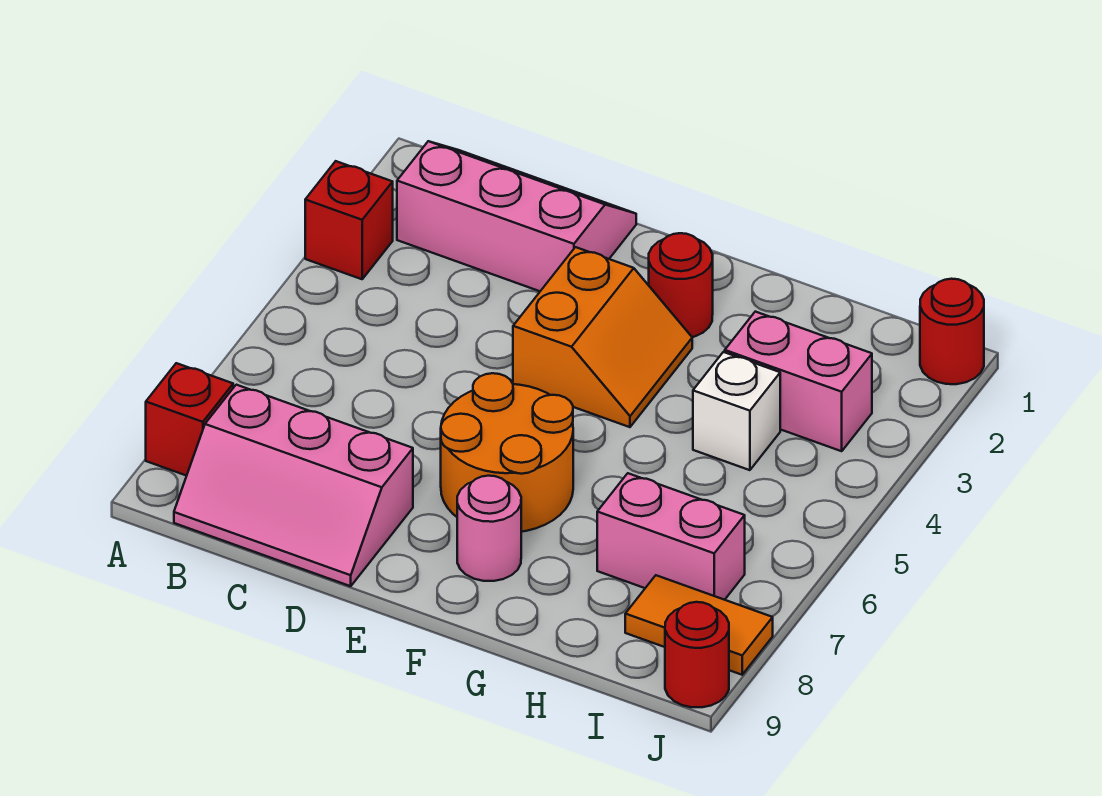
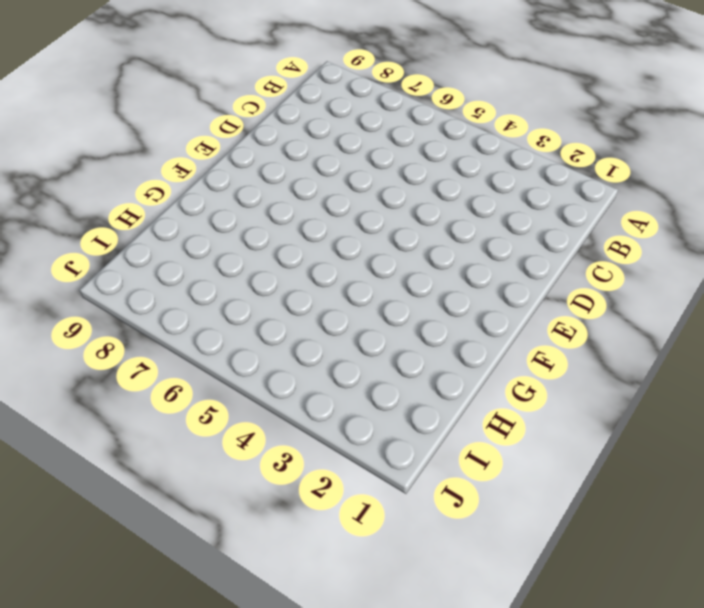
none -> red brick A3 level 1
none -> red brick A8 level 1
none -> pink slope B1:D2 level 1 top 2

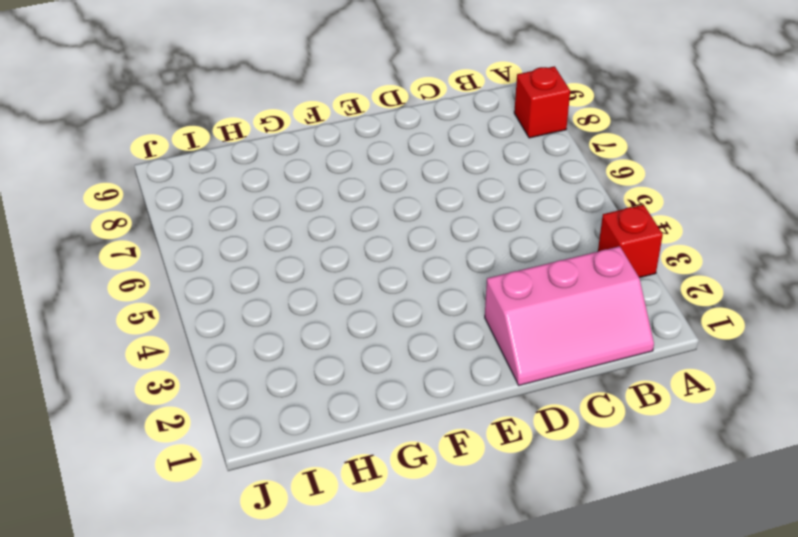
none -> pink slope B8:D9 level 1 top 8
none -> orange slope E3:F4 level 1 top E
none -> orange round brick E6:F7 level 1

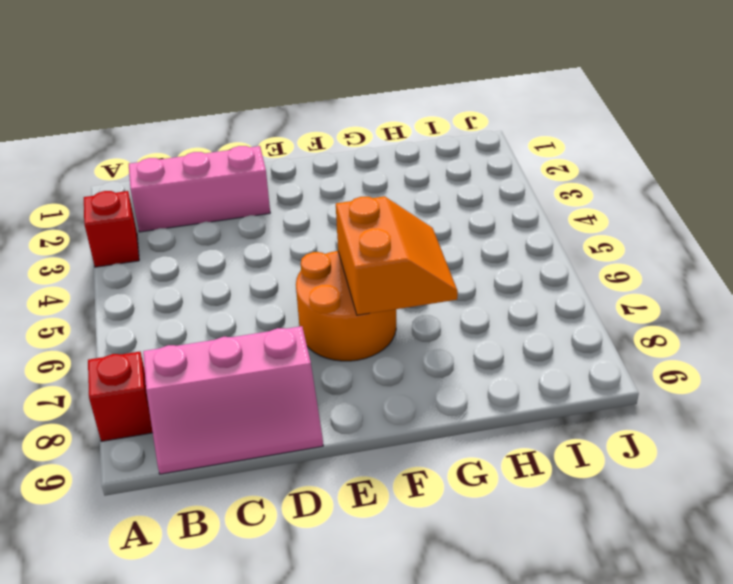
orange slope F6:G7 level 2 top F -> orange slope E3:F4 level 1 top E
none -> red round brick F2 level 1
none -> pink round brick F8 level 1
none -> pink brick H3:I3 level 1

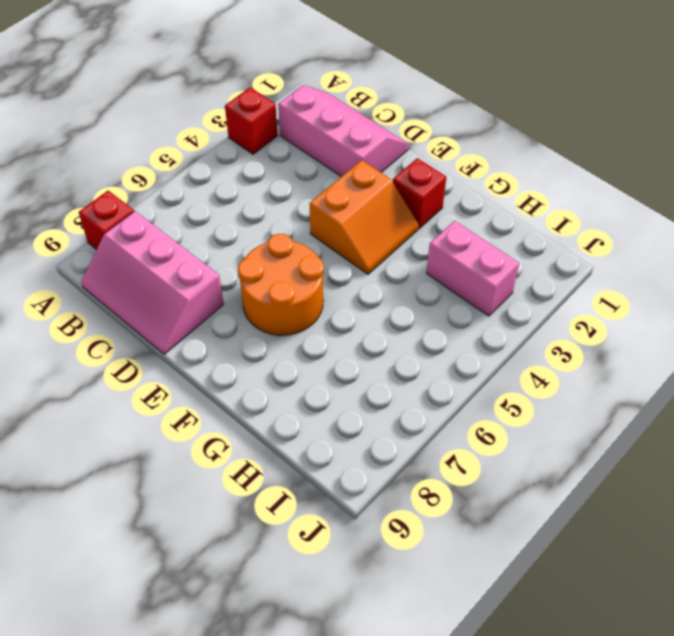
red brick F2 level 1 -> red round brick F2 level 1
none -> pink round brick F8 level 1
none -> white brick H4 level 1
none -> pink brick H7:I7 level 1

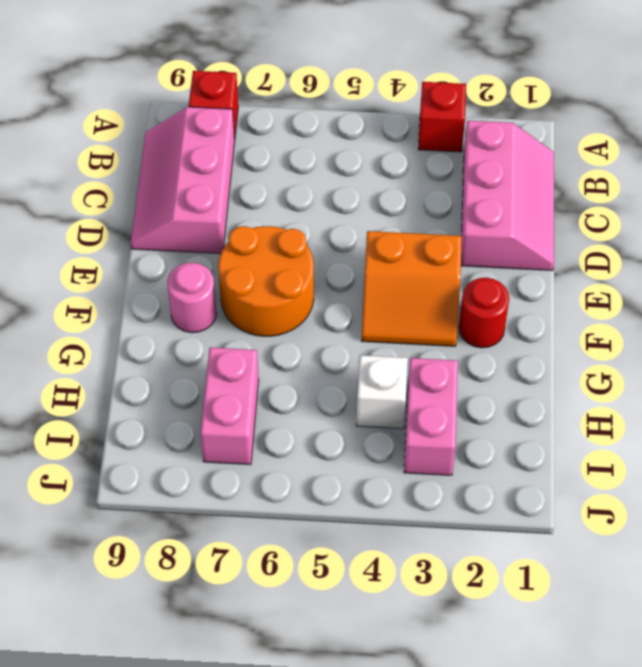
none -> orange tile I8:J8 level 1
none -> red round brick J1 level 1
none -> red round brick J9 level 1

